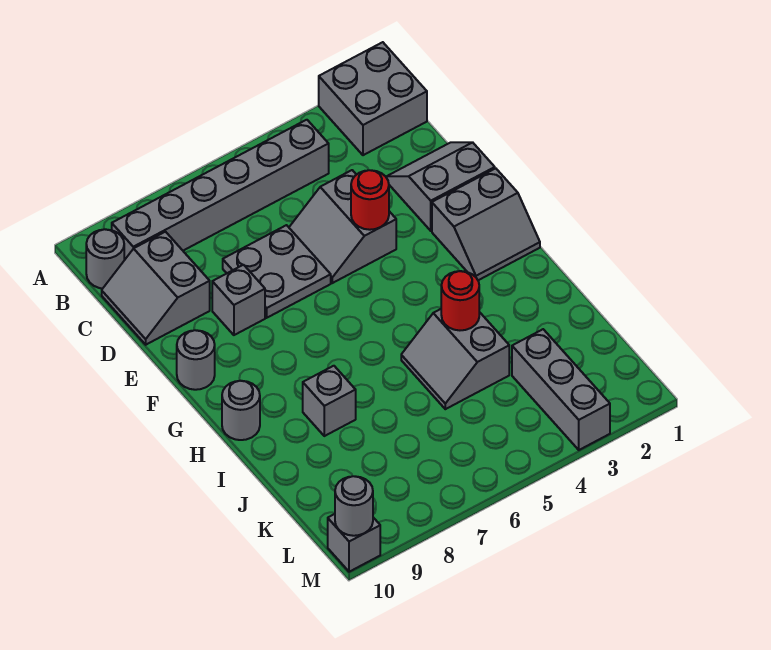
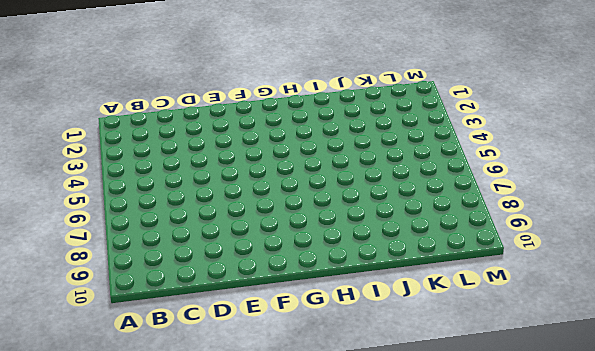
none -> grey brick A1:B2 level 1
none -> grey brick B4:B9 level 1
none -> grey round brick B10 level 1

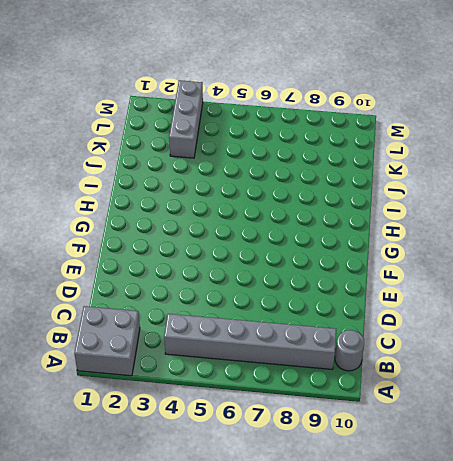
none -> grey slope C9:D10 level 1 top 9
none -> grey slope D1:E2 level 1 top E
none -> grey slope D4:E5 level 1 top 4

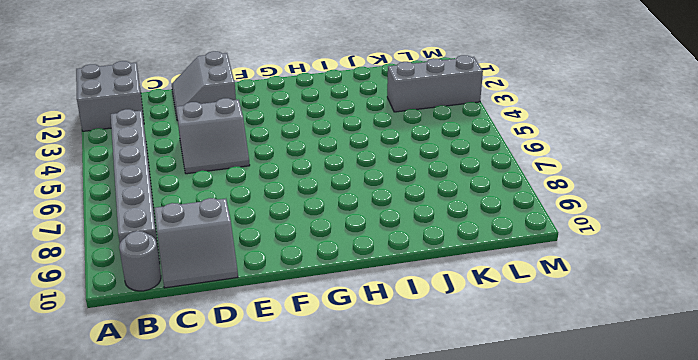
none -> grey plate D6:E7 level 1
none -> grey brick E8 level 1
none -> grey slope F1:G2 level 1 top F

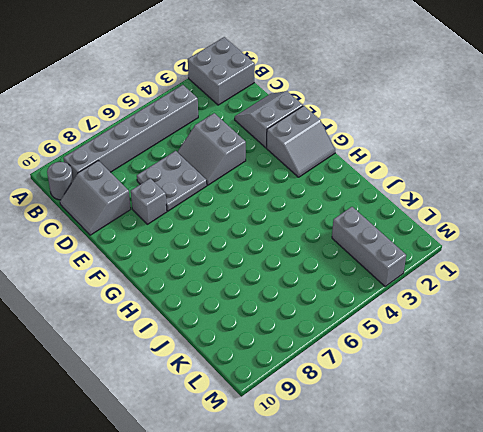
none -> grey round brick F10 level 1
none -> grey round brick H10 level 1
none -> grey slope I4:J5 level 1 top 4

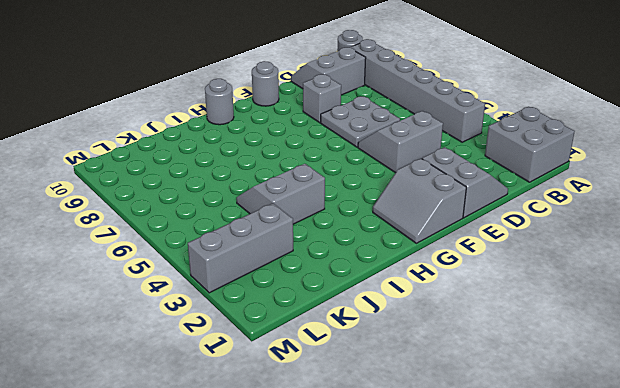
none -> grey brick I8 level 1
none -> grey brick M10 level 1
none -> red round brick E4 level 2

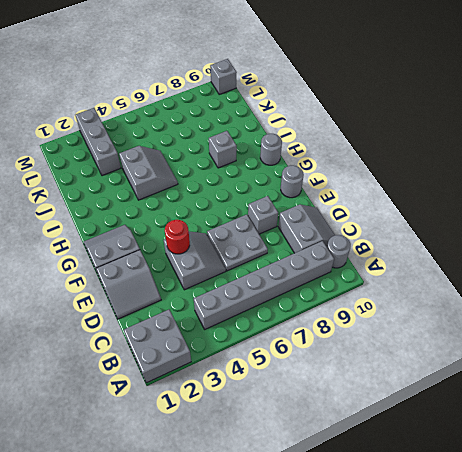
none -> red round brick I4 level 2
none -> grey round brick M10 level 2

